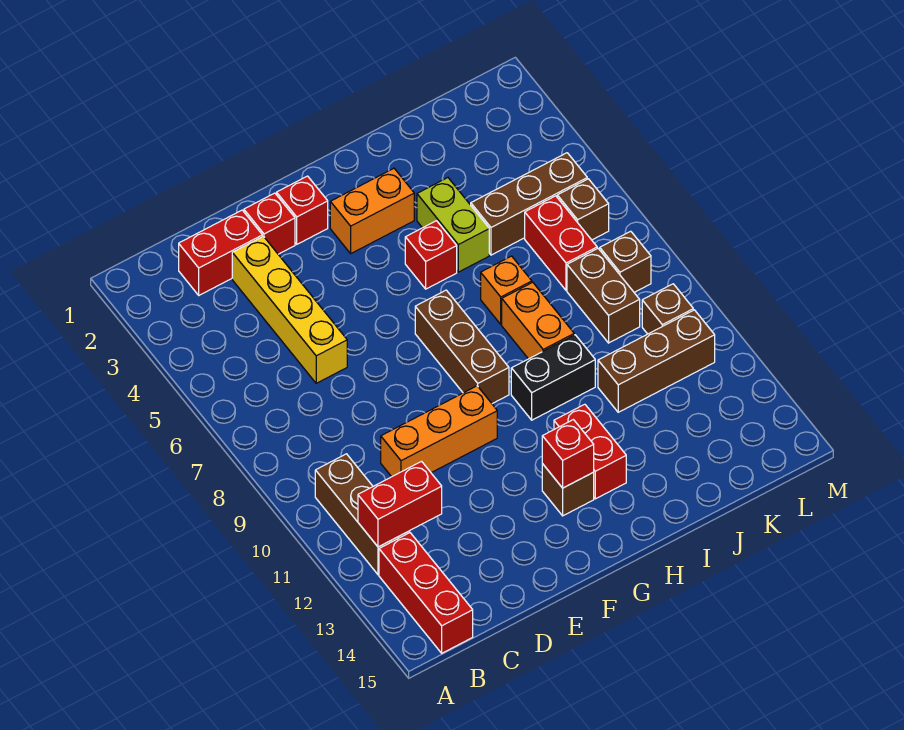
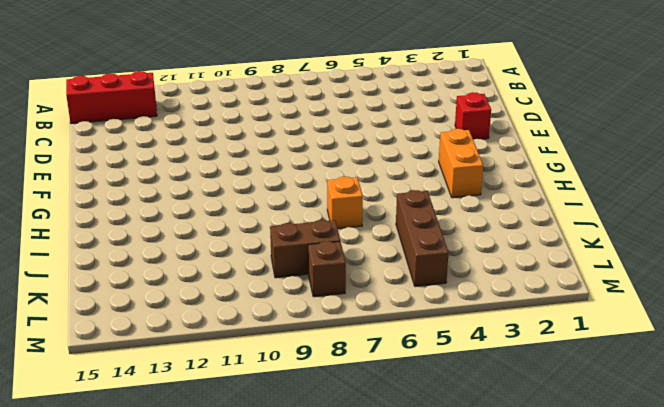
none -> brown brick B10:B12 level 1
none -> red brick C2:D2 level 1
none -> yellow brick D3:D6 level 1

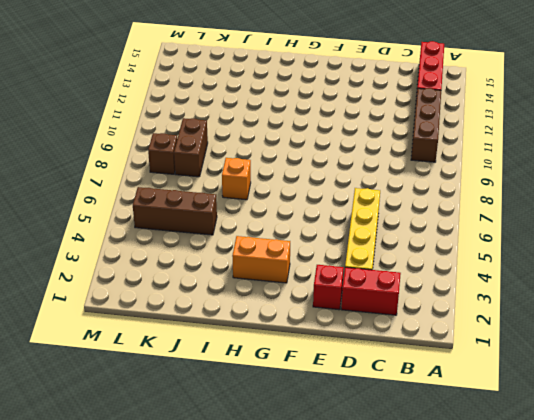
none -> orange brick D10:F10 level 1
none -> red brick F2 level 1
none -> brown brick G7:G9 level 1

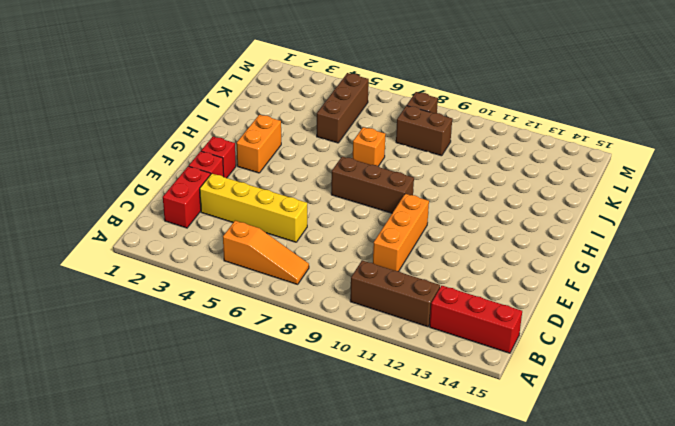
orange slope B5:B7 level 1 top 5 -> none
none -> brown brick G13 level 1
none -> red brick H5 level 1
none -> black brick H10:I10 level 1

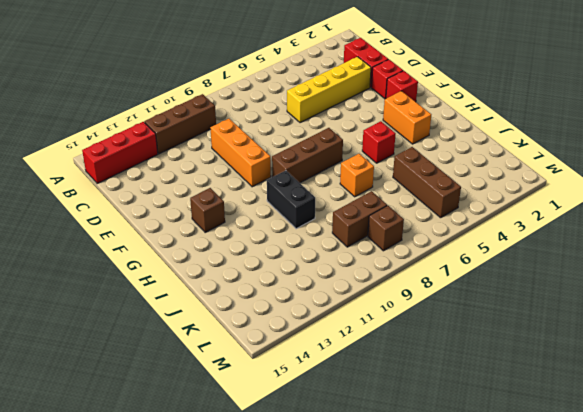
none -> red brick H12:H13 level 1
none -> lime brick I4:I5 level 1
none -> orange brick I8:I9 level 1

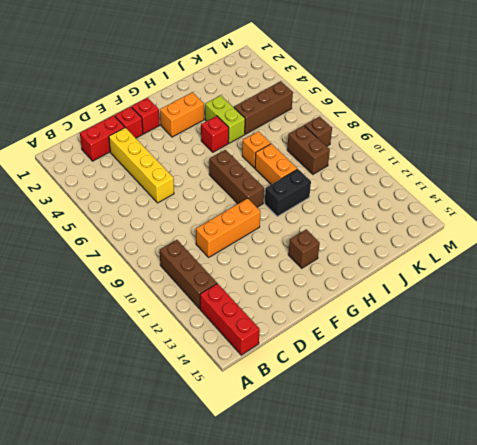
none -> red brick H12:H13 level 1
none -> brown brick J11:L11 level 1
none -> red brick K6:K7 level 1

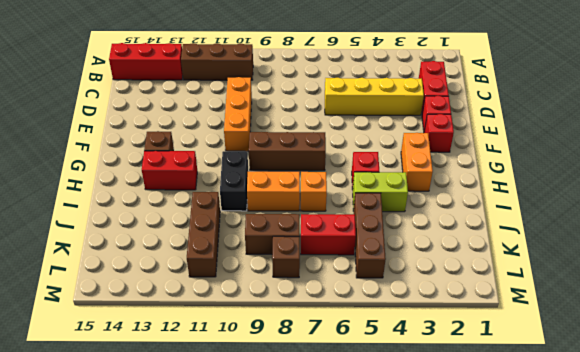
none -> brown brick L6 level 1
none -> brown brick L10 level 1
none -> red brick B12:C12 level 2

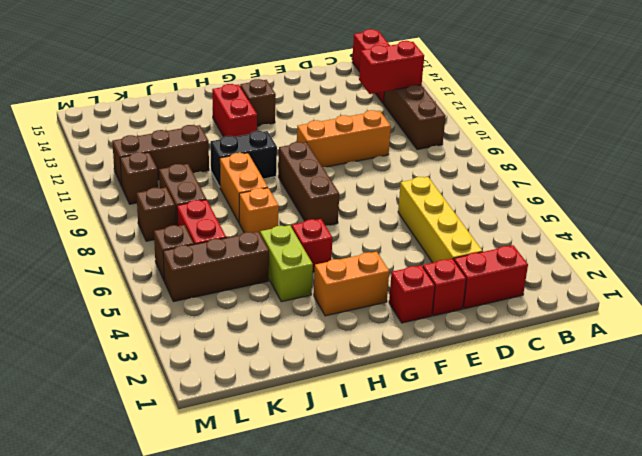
none -> red brick G13 level 2

